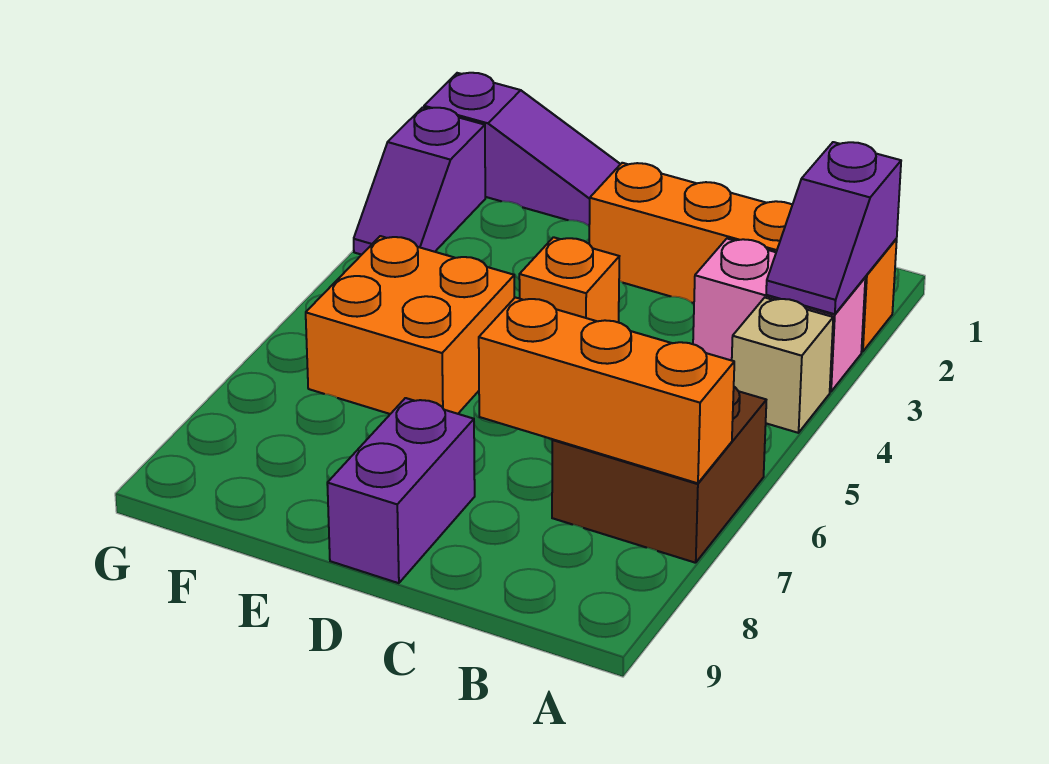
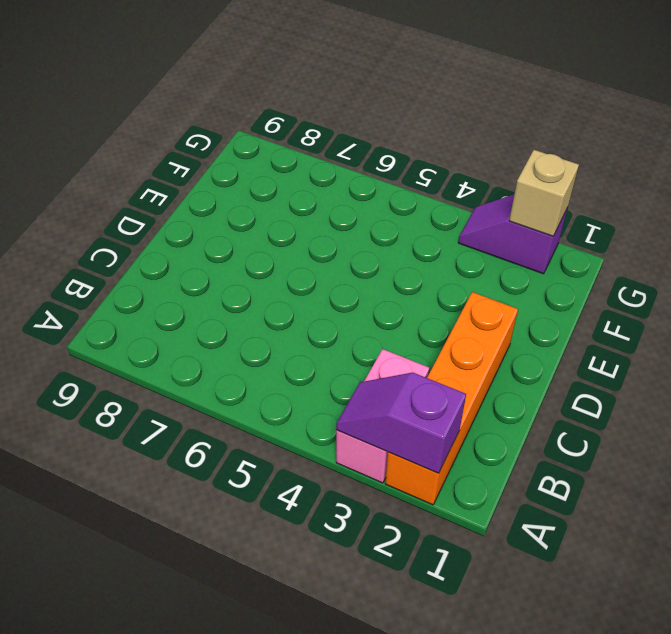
tan brick G2 level 2 -> tan brick A4 level 1
none -> brown brick A6:B7 level 1
none -> orange brick D4 level 1

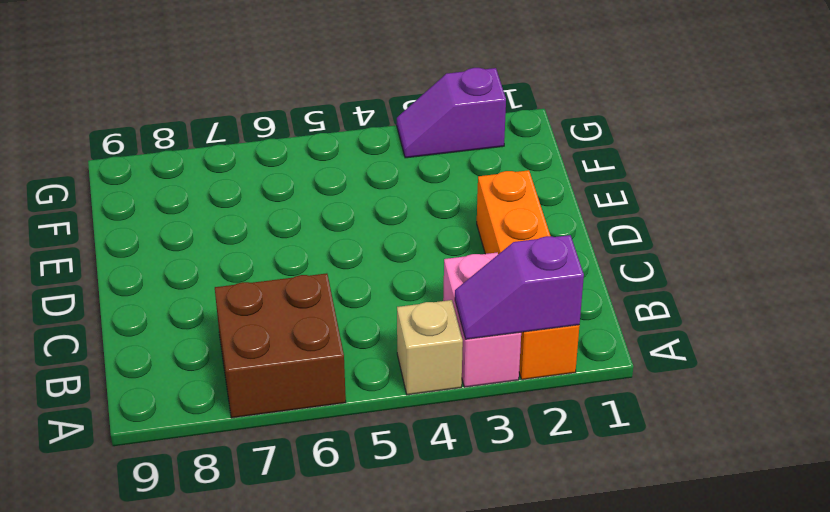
none -> orange brick D4 level 1
none -> purple brick D8:D9 level 1

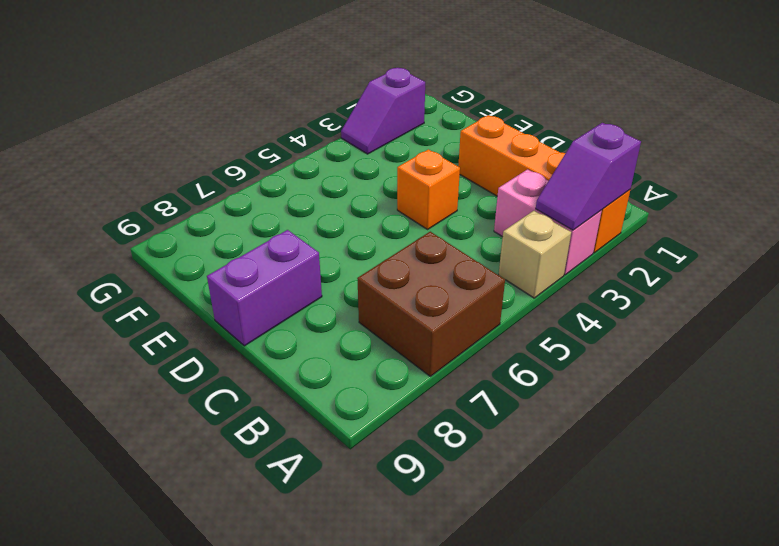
none -> purple slope E1:G1 level 1 top G
none -> orange brick E5:F6 level 1

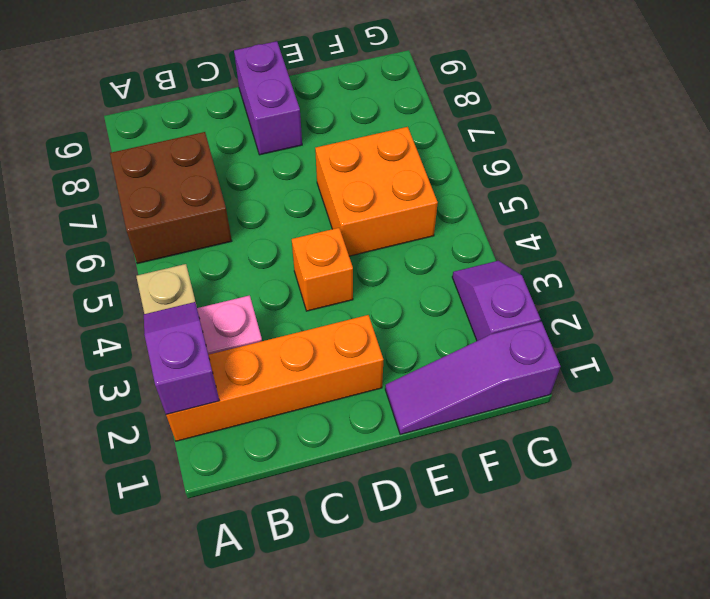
none -> orange brick A7:C7 level 2

